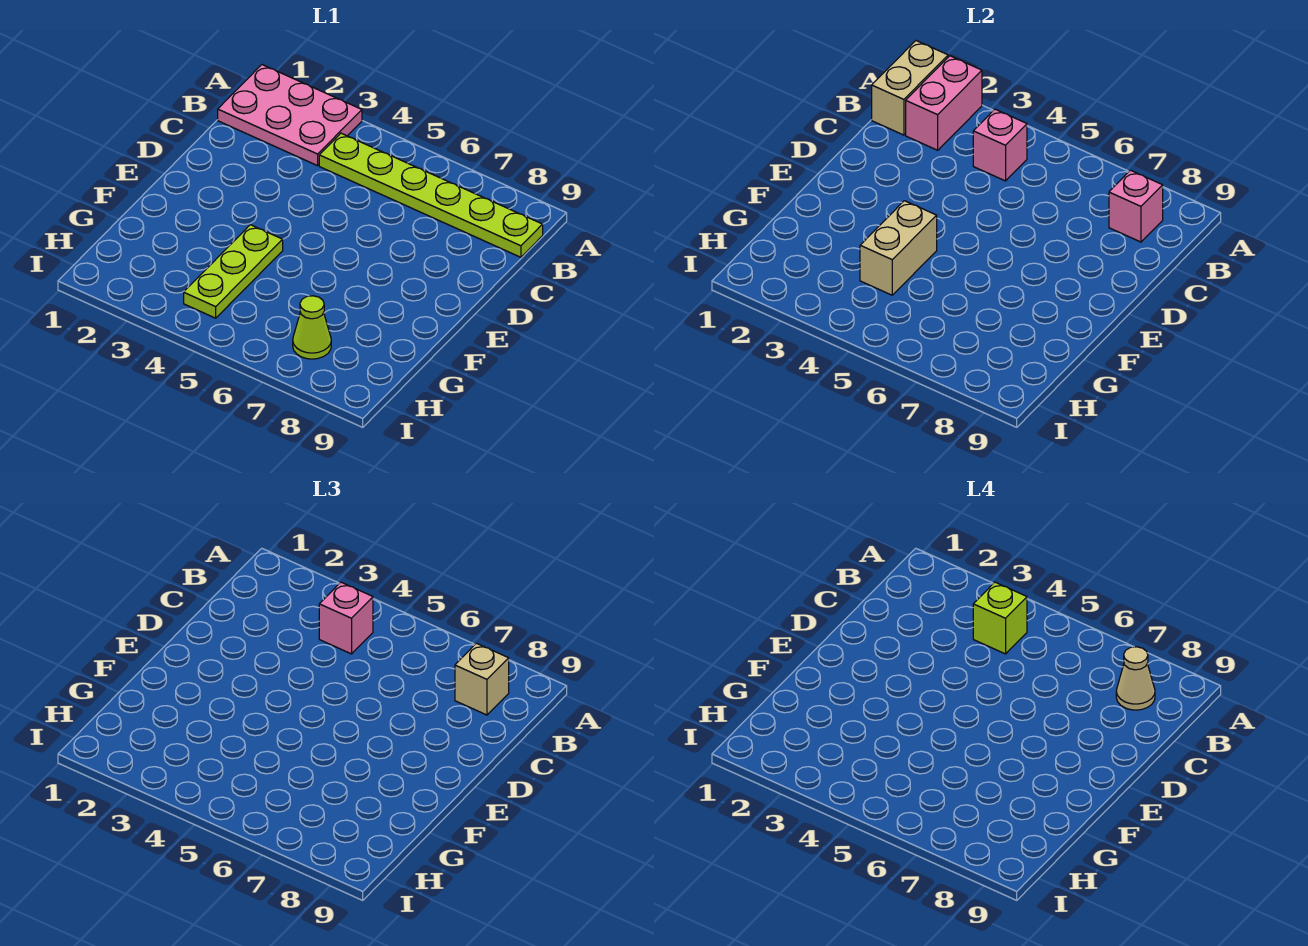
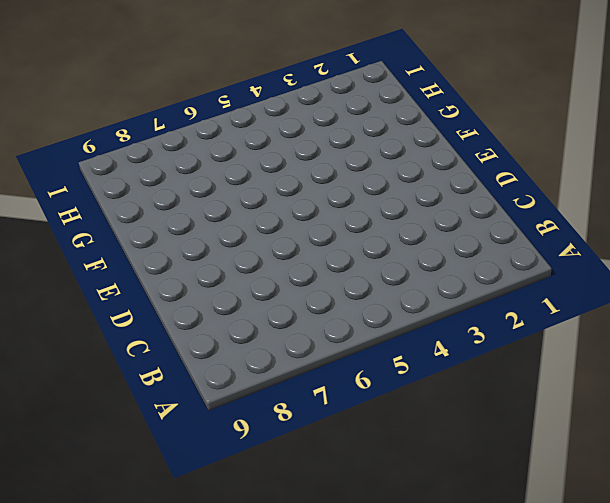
none -> pink plate A1:B3 level 1
none -> lime plate B4:B9 level 1
none -> lime plate F4:H4 level 1

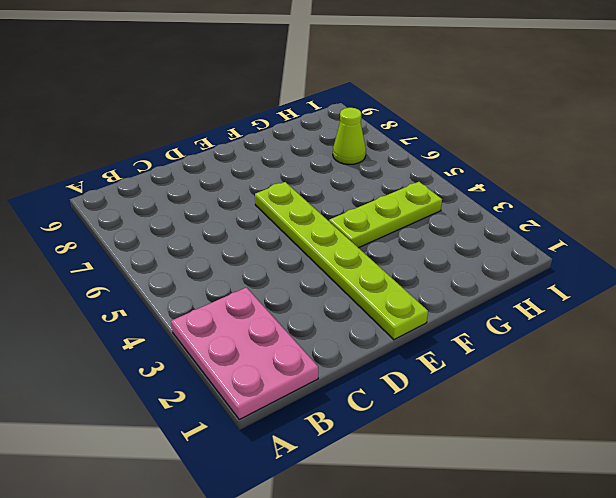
lime plate E1:E6 level 1 -> lime plate B4:B9 level 1
none -> tan brick A1:B1 level 2
none -> pink brick A2:B2 level 2
none -> pink brick B4 level 2

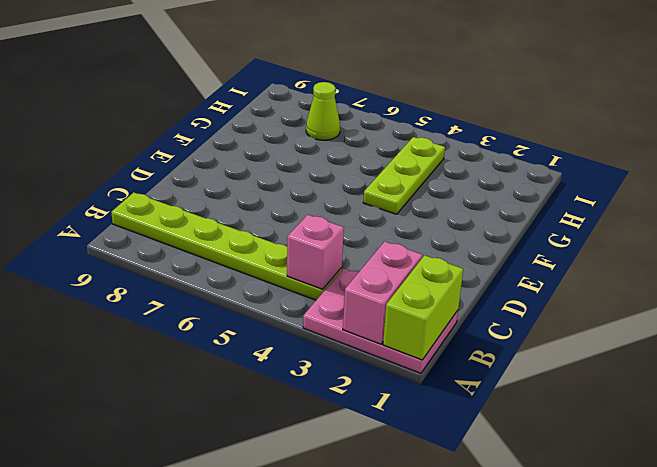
lime brick A1:B1 level 2 -> tan brick A1:B1 level 2
none -> pink brick B8 level 2
none -> tan brick F4:G4 level 2
none -> pink brick B4 level 3

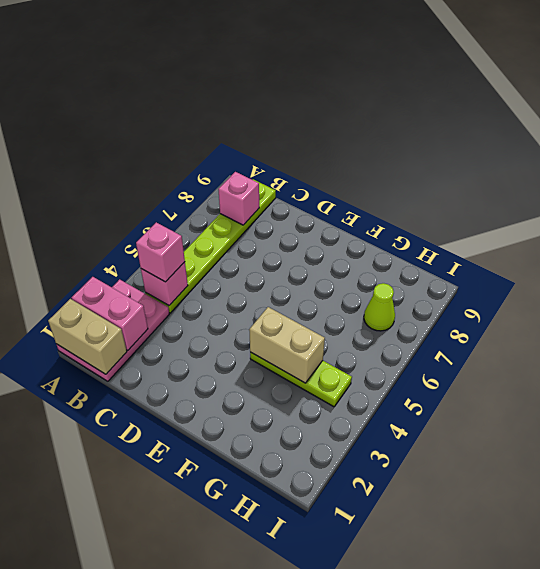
none -> tan brick B8 level 3
none -> lime brick B4 level 4
none -> tan cone B8 level 4

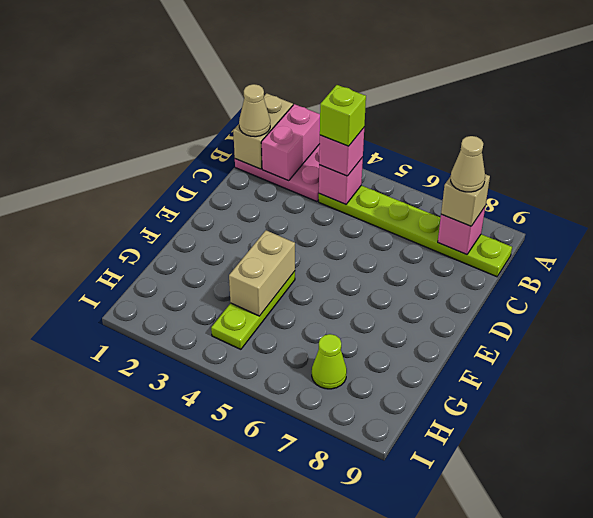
tan cone B1 level 3 -> none

